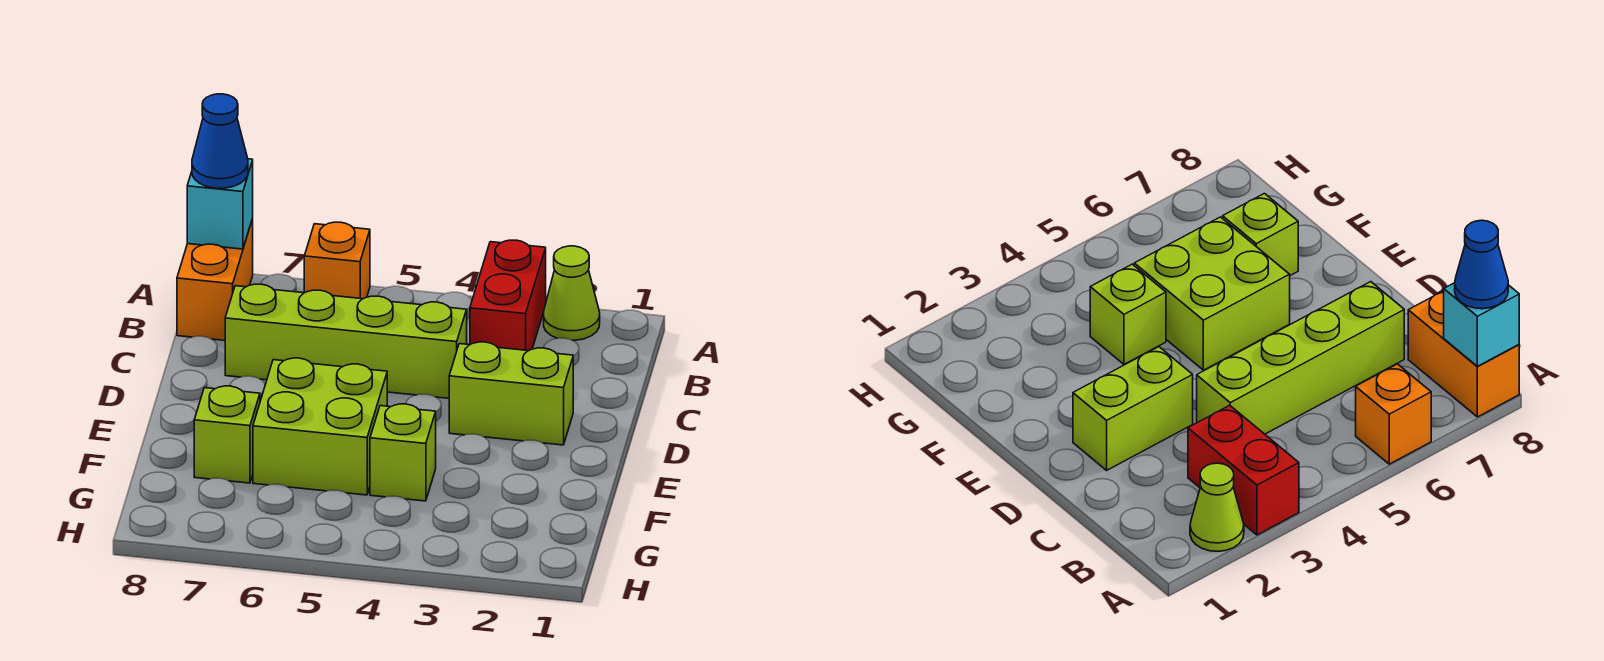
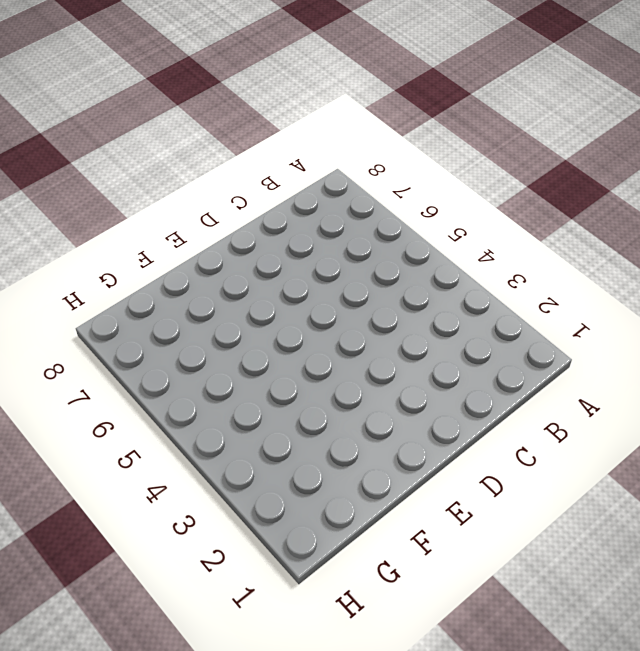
none -> lime cone A2 level 1
none -> red brick A3:B3 level 1

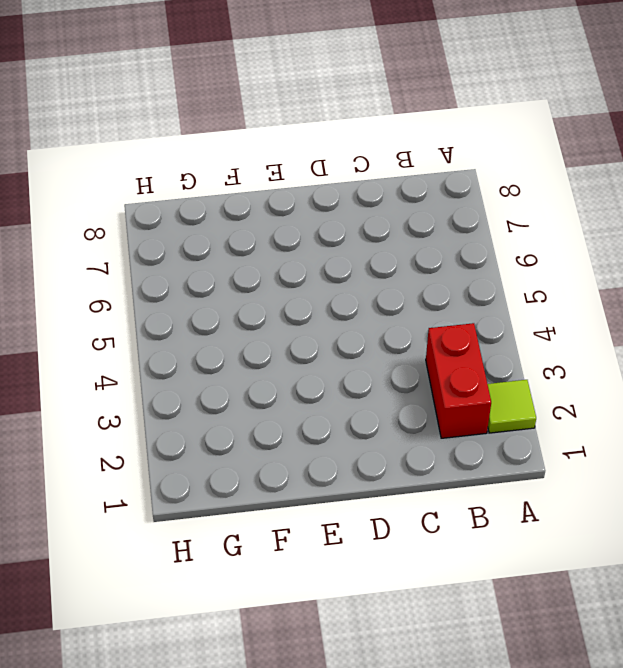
lime tile A2 level 1 -> lime cone A2 level 1
red brick B2:B3 level 1 -> red brick A3:B3 level 1
none -> orange brick A6 level 1
none -> orange brick A8:B8 level 1

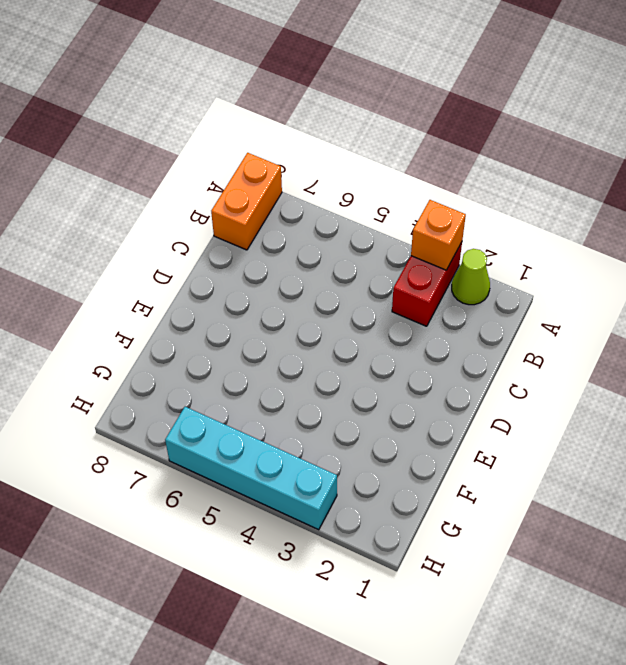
orange brick A3 level 2 -> orange brick A6 level 1
cyan brick H3:H6 level 1 -> none
none -> lime brick C4:C7 level 1
none -> lime brick D2:D3 level 1

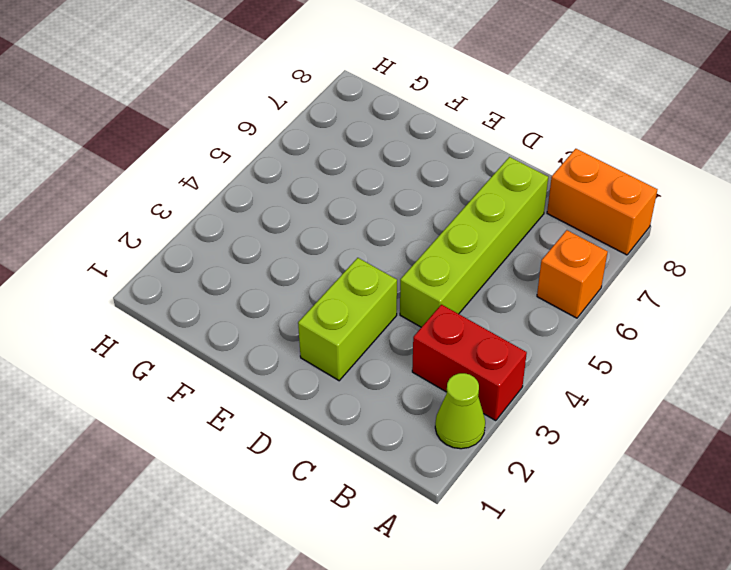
none -> lime brick E5:F6 level 1
none -> lime brick F4 level 1

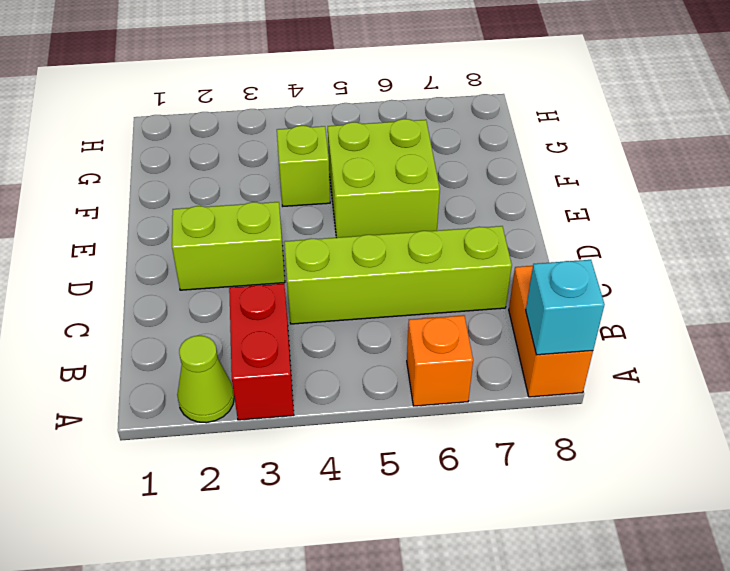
none -> lime brick F7 level 1
none -> blue cone A8 level 3

